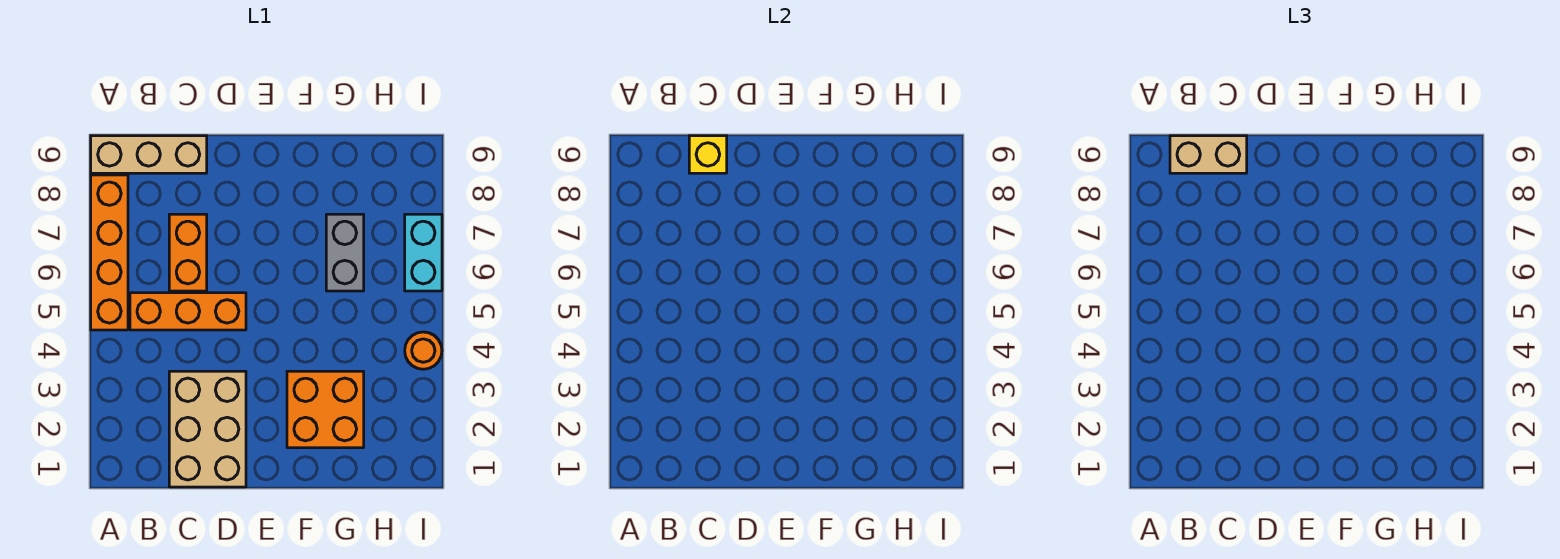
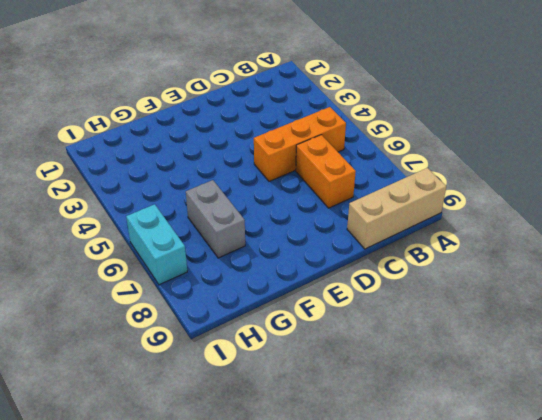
none -> orange brick A5:A8 level 1
none -> tan brick C1:D3 level 1

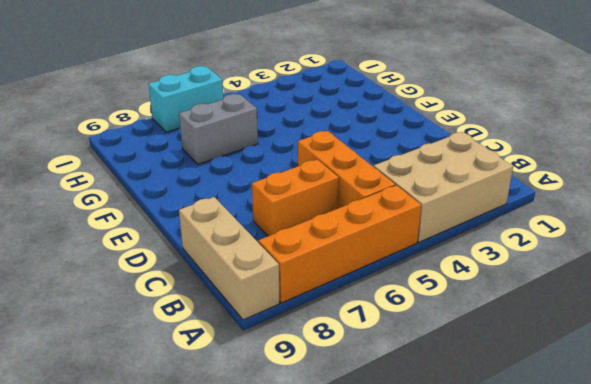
tan brick A2:B4 level 1 -> tan brick C1:D3 level 1
none -> orange brick F2:G3 level 1
none -> orange round brick I4 level 1

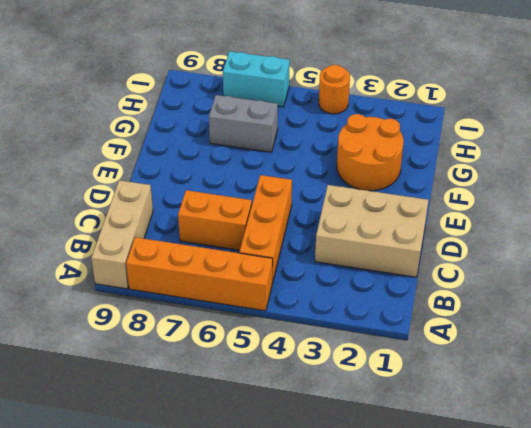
orange round brick F2:G3 level 1 -> orange brick F2:G3 level 1
none -> yellow brick C9 level 2
none -> tan brick B9:C9 level 3

